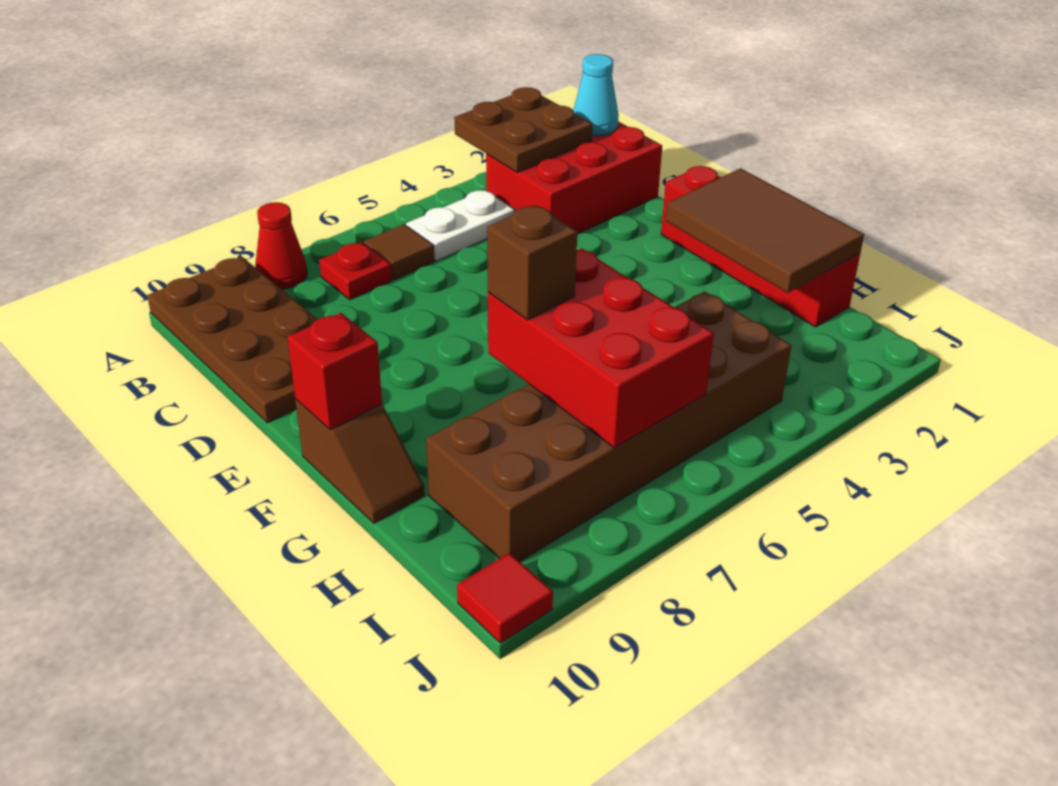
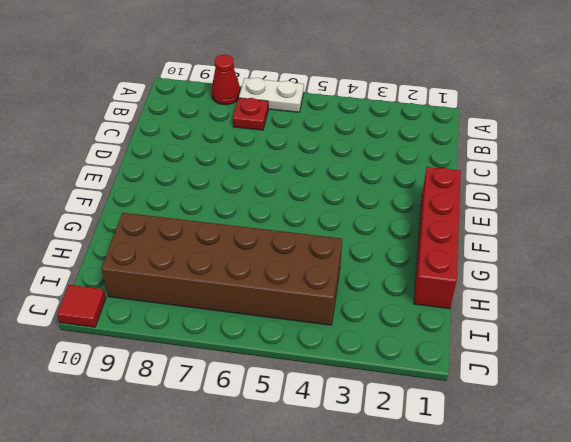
white plate A6:A7 level 1 -> white plate B4:B5 level 1
none -> brown plate A9:D10 level 1
none -> red brick B1:C3 level 1
none -> brown tile B6 level 1

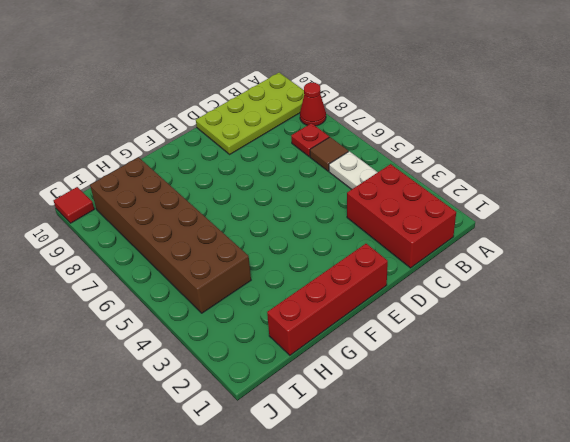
lime plate A9:D10 level 1 -> brown plate A9:D10 level 1
none -> brown slope F10:G10 level 1 top F
none -> brown plate A2:B3 level 2
none -> cyan cone B1 level 2

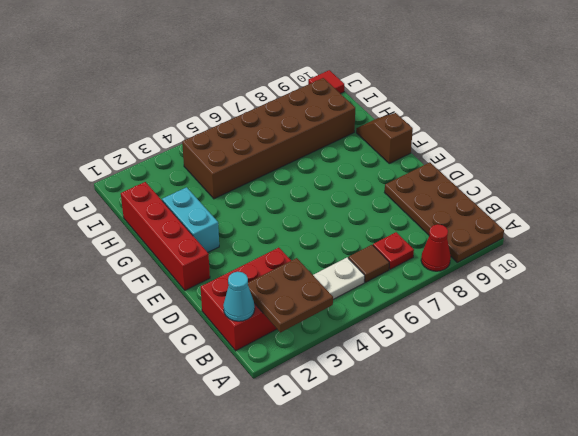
cyan brick F2:G2 level 1 -> none
none -> brown tile F1:H2 level 2
none -> red brick F10 level 2
none -> red brick G6:I7 level 2

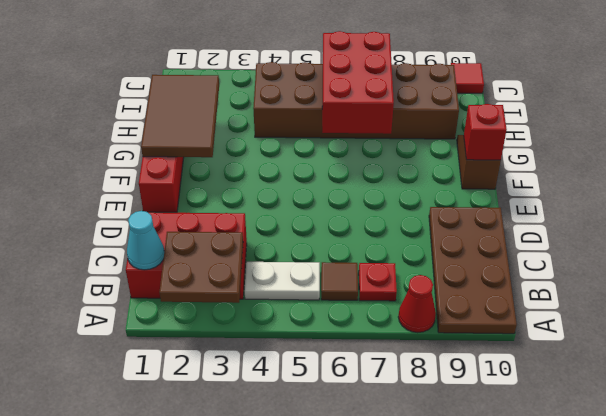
none -> brown brick G7 level 3

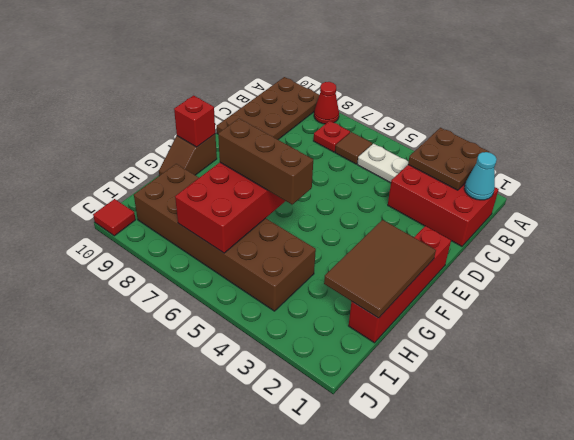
brown brick G5:G7 level 3 -> brown brick G7 level 3

